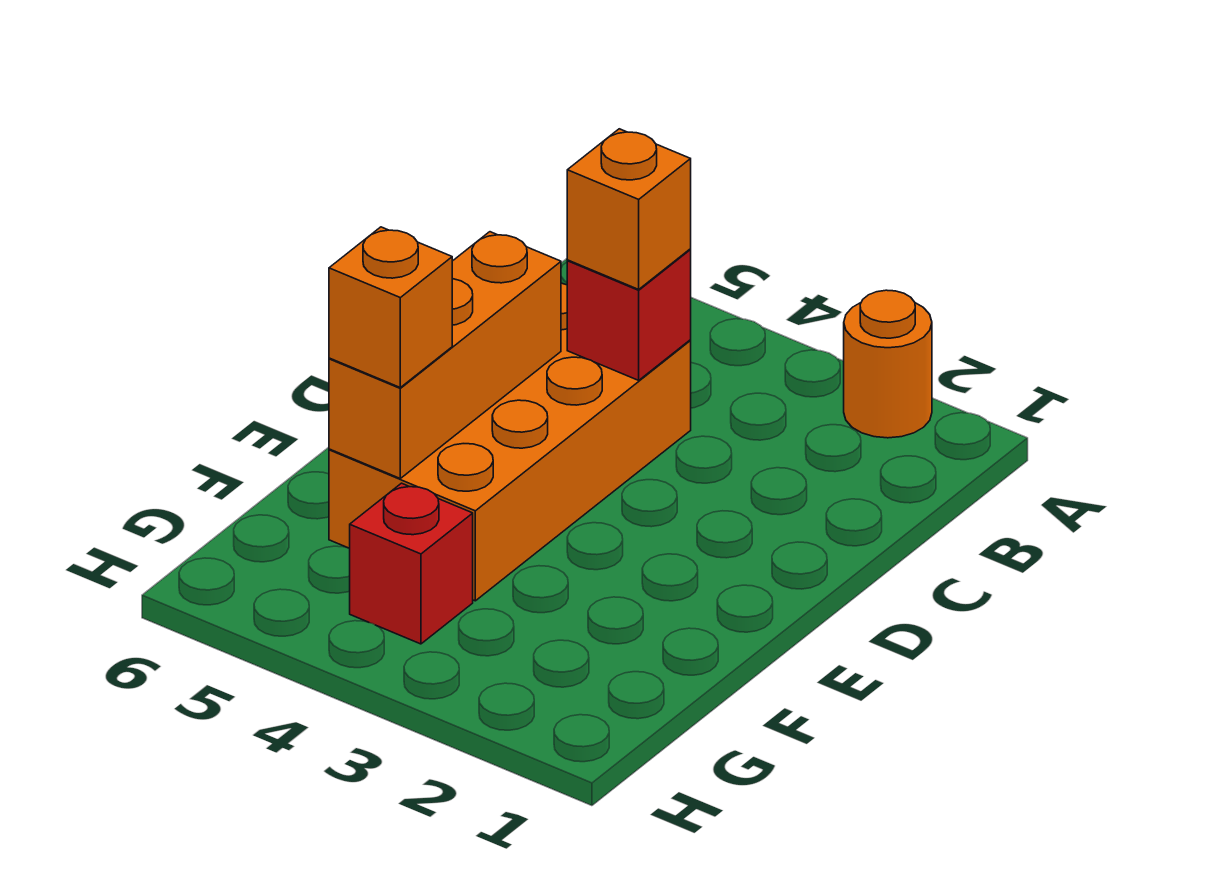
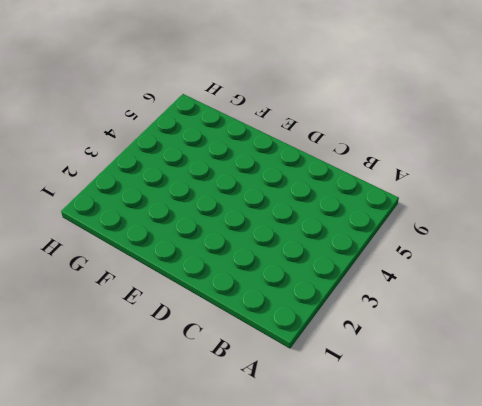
none -> orange round brick A2 level 1
none -> orange brick C4:F5 level 1

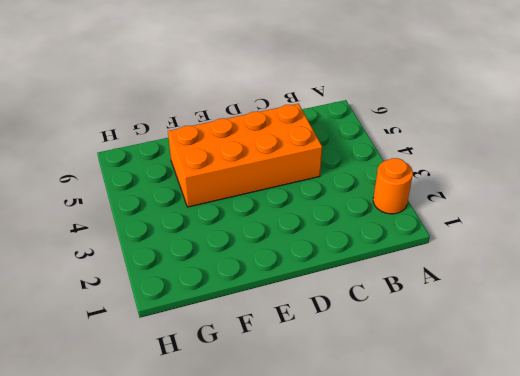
none -> red brick G4 level 1
none -> red brick C4 level 2

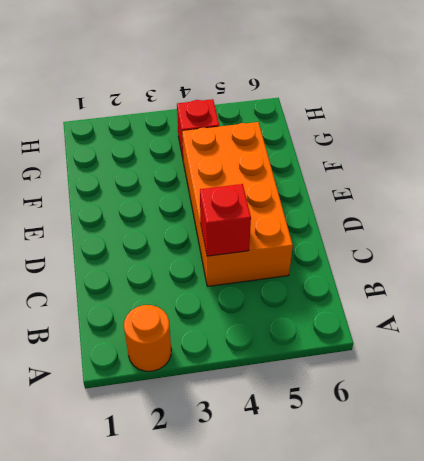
none -> orange brick D5:F5 level 2
none -> orange brick C4 level 3

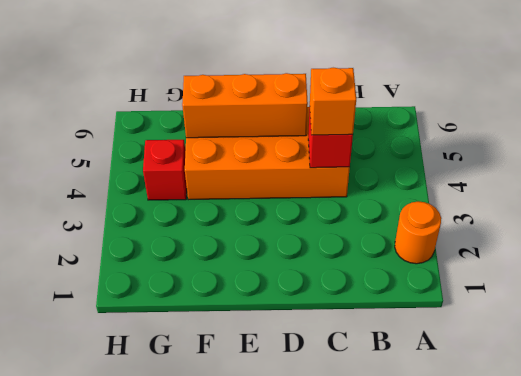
none -> orange brick F5 level 3

